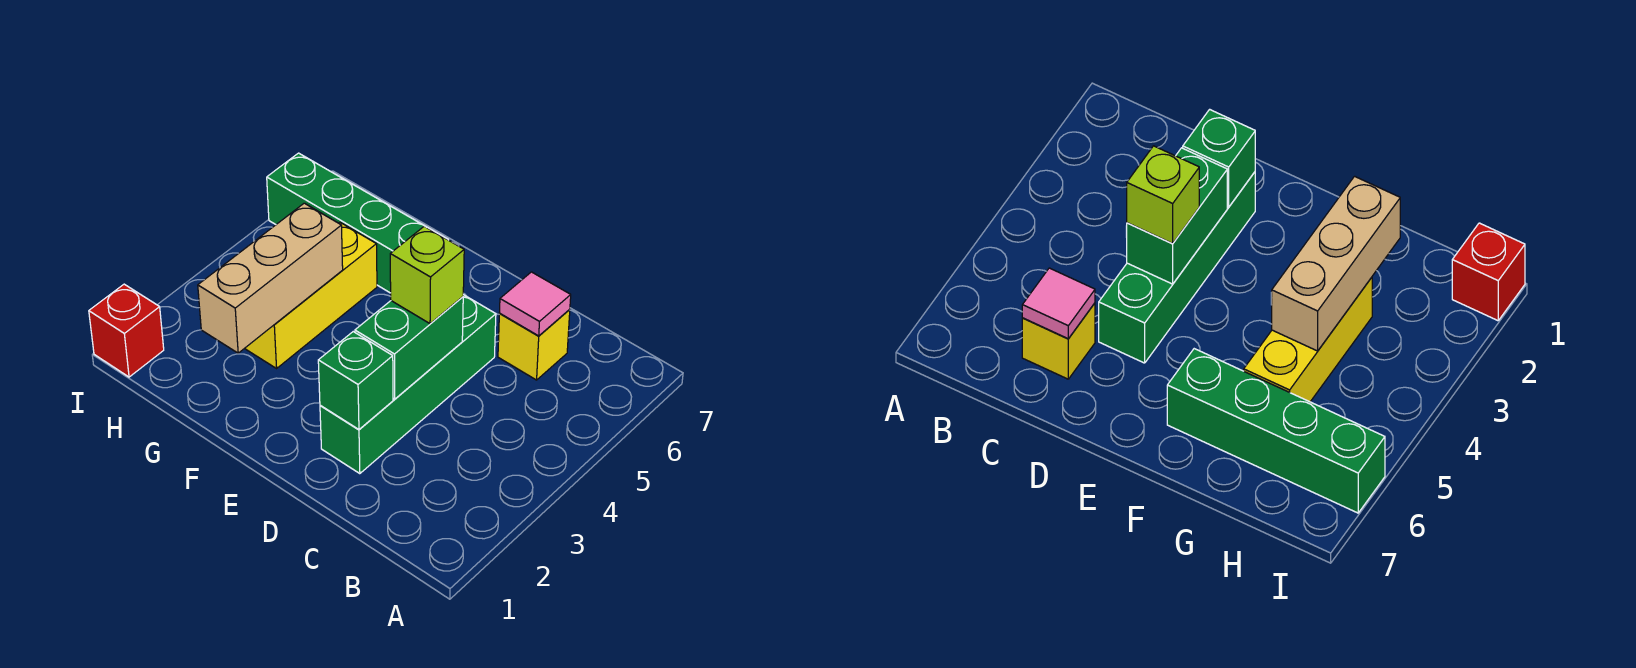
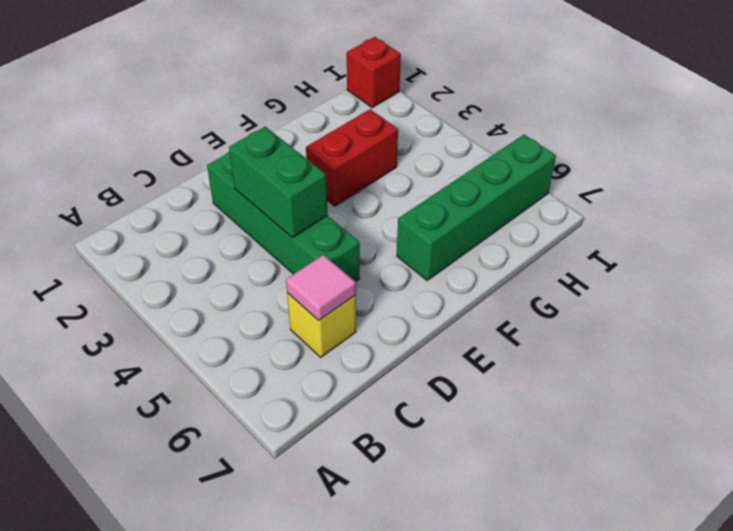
red brick F3:G3 level 1 -> yellow brick G3:G5 level 1
none -> green brick D2 level 2
none -> tan brick G2:G4 level 2

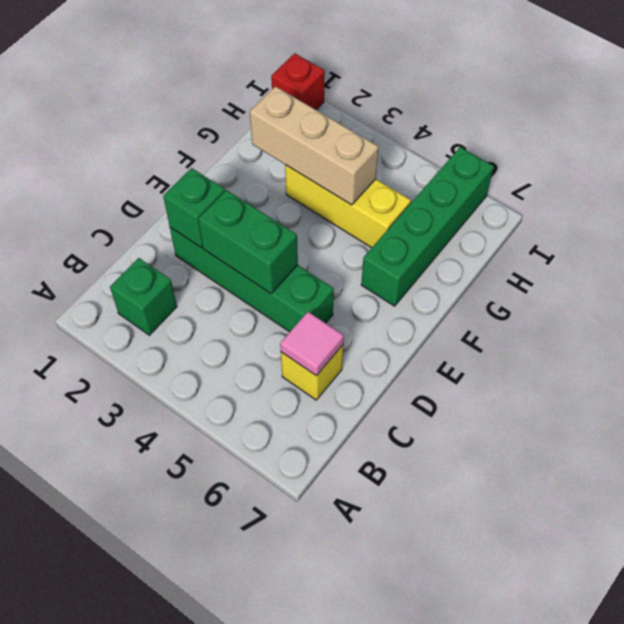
green brick B2 level 1 -> none
none -> lime brick D4 level 3

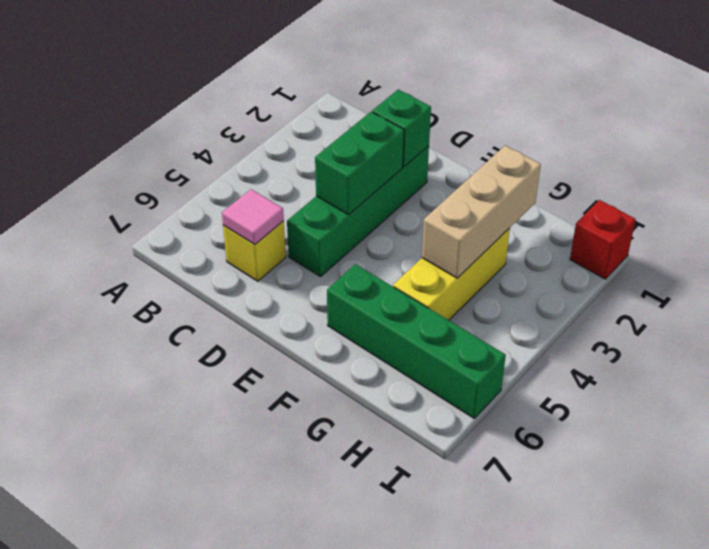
none -> lime brick D4 level 3

